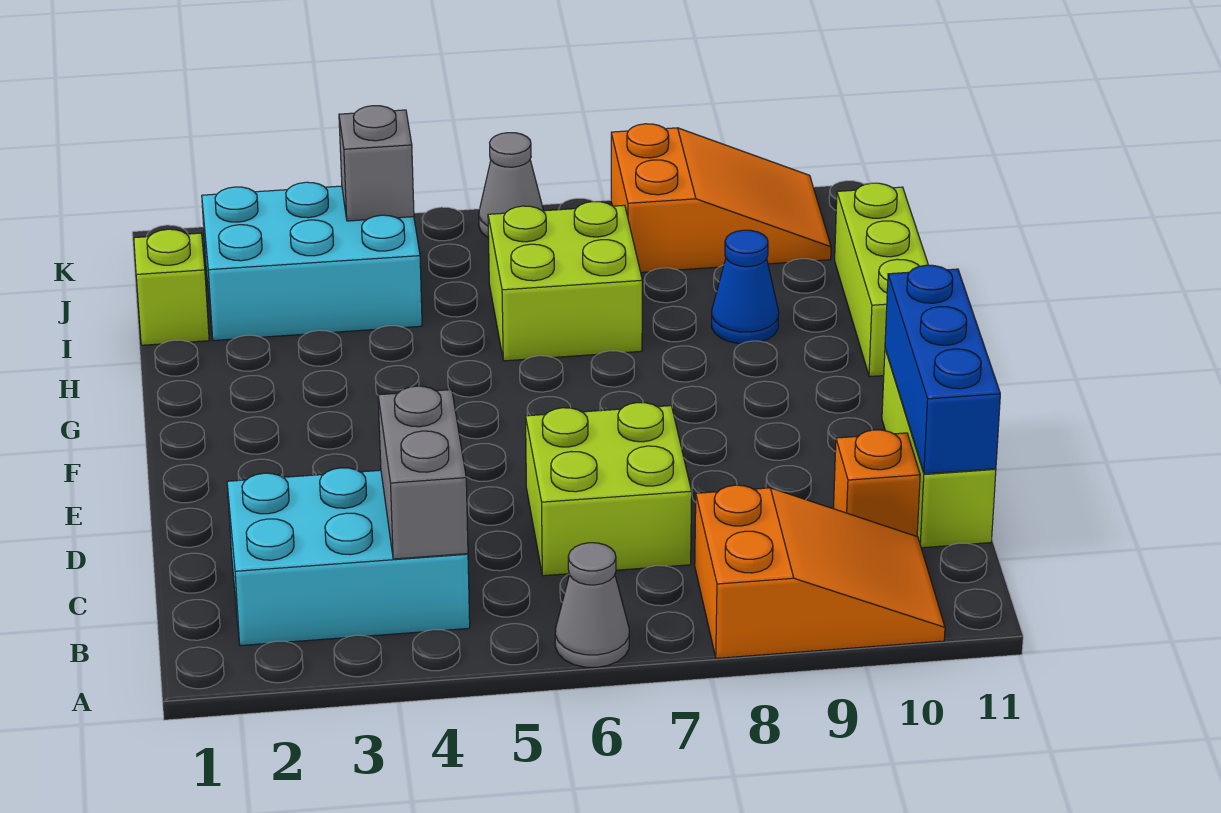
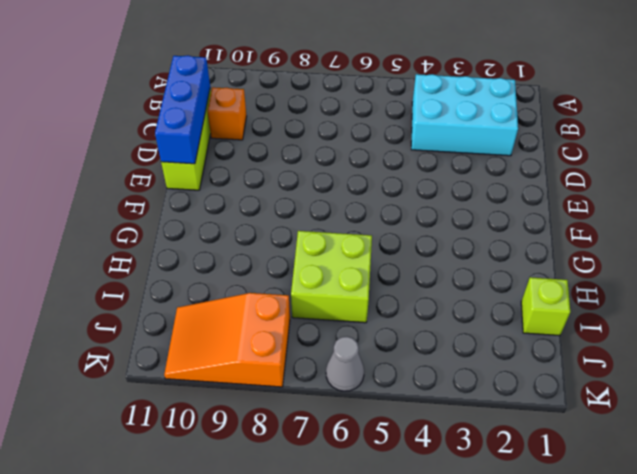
none -> grey cone A6 level 1
none -> orange slope A8:B10 level 1 top 8
none -> lime brick C6:D7 level 1

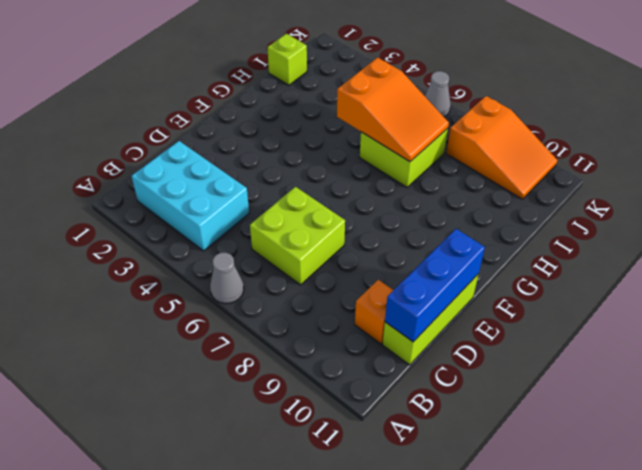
orange slope H5:I7 level 2 top 5 -> orange slope A8:B10 level 1 top 8
none -> lime brick G11:I11 level 1
none -> blue cone H9 level 1
none -> cyan brick I2:J4 level 1

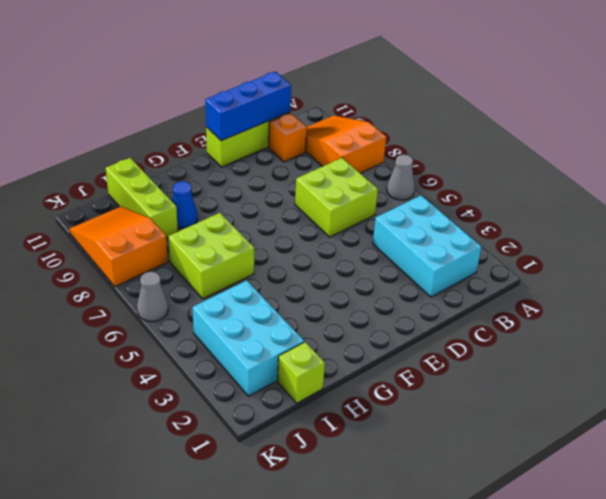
lime brick I9:I11 level 1 -> lime brick G11:I11 level 1
none -> grey brick B4:C4 level 2
none -> grey brick J4 level 2

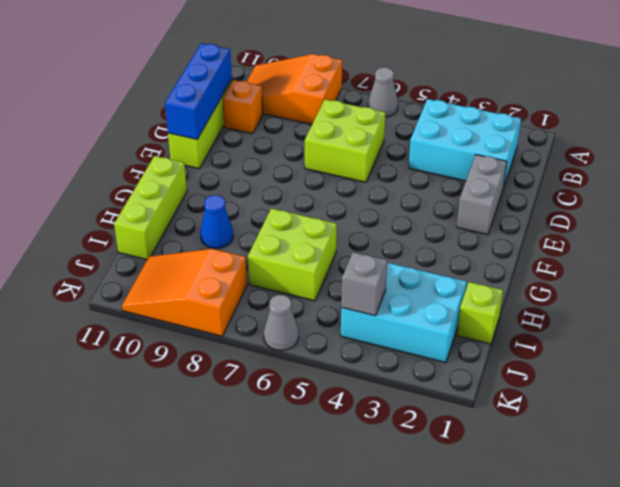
grey brick D2:E2 level 1 -> grey brick B4:C4 level 2

